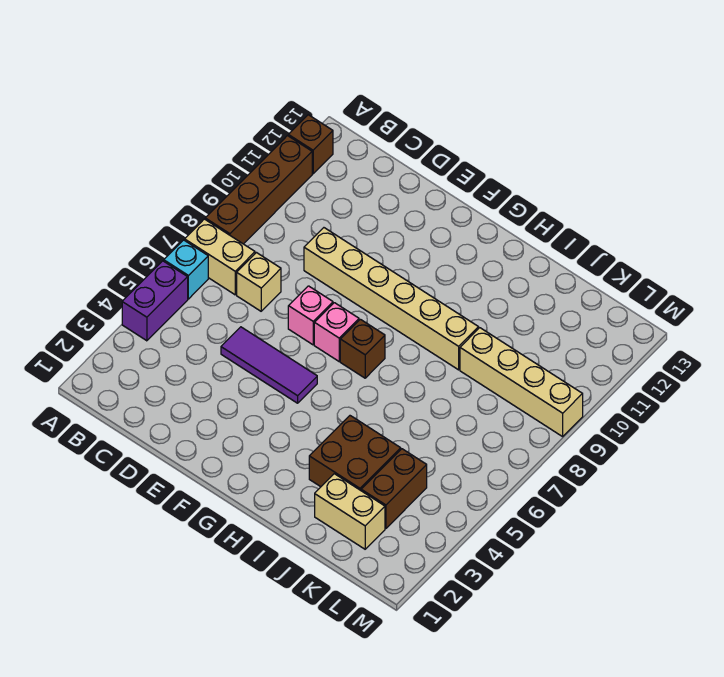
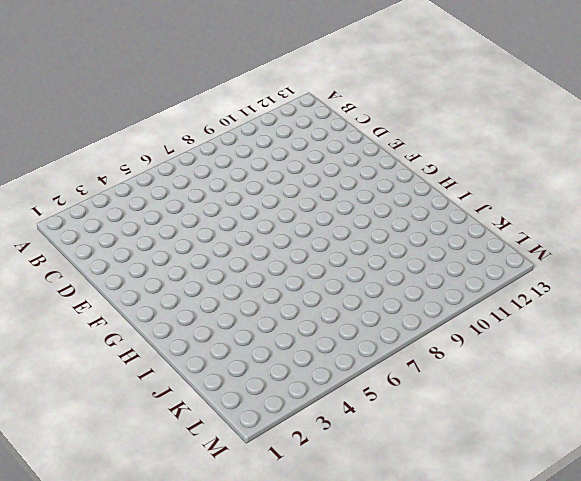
none -> purple brick A4:A5 level 1
none -> cyan brick A6 level 1
none -> tan brick A7:B7 level 1

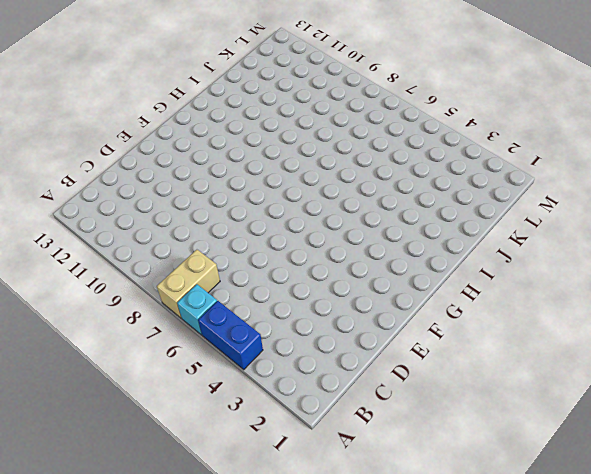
blue brick A4:A5 level 1 -> purple brick A4:A5 level 1
none -> brown brick A8:A11 level 1
none -> brown brick A12 level 1
none -> tan brick C7 level 1

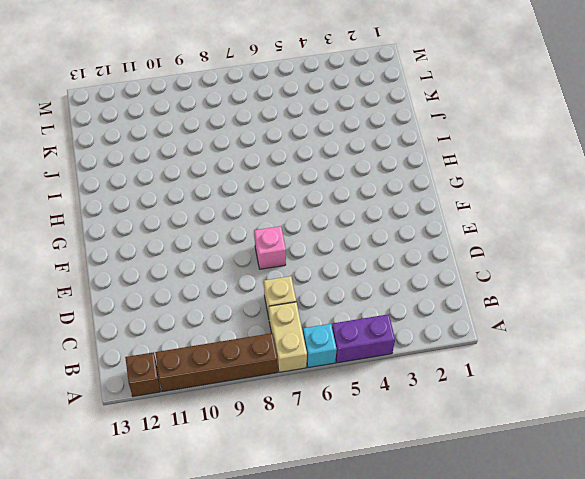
none -> purple tile D5:F5 level 1
none -> tan brick D9:I9 level 1
none -> pink brick F7 level 1

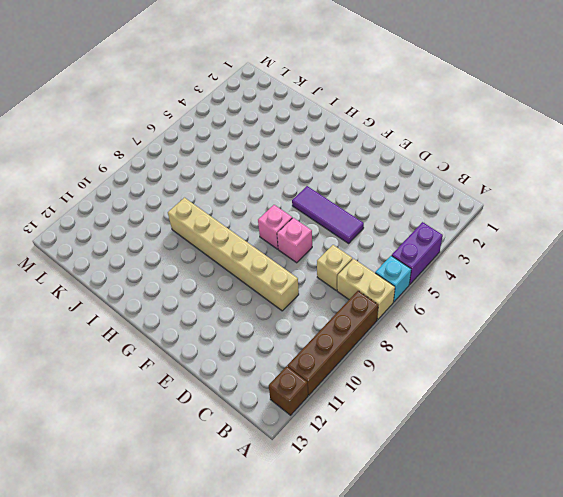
none -> brown brick G7 level 1
none -> brown brick I3:J4 level 1
none -> tan brick J2:K2 level 1

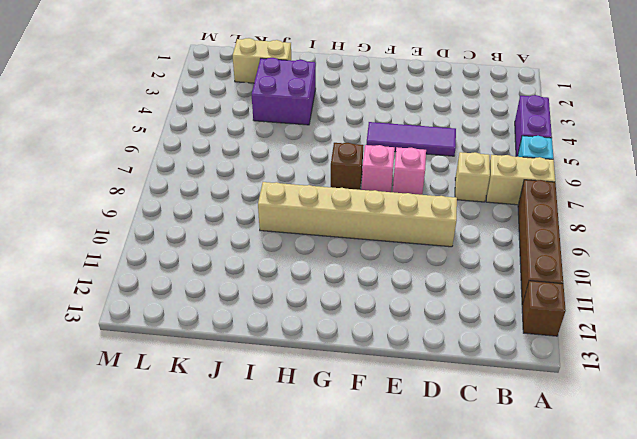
purple brick I3:J4 level 1 -> brown brick I3:J4 level 1
none -> tan brick J9:M9 level 1
none -> brown brick K3:K4 level 1

